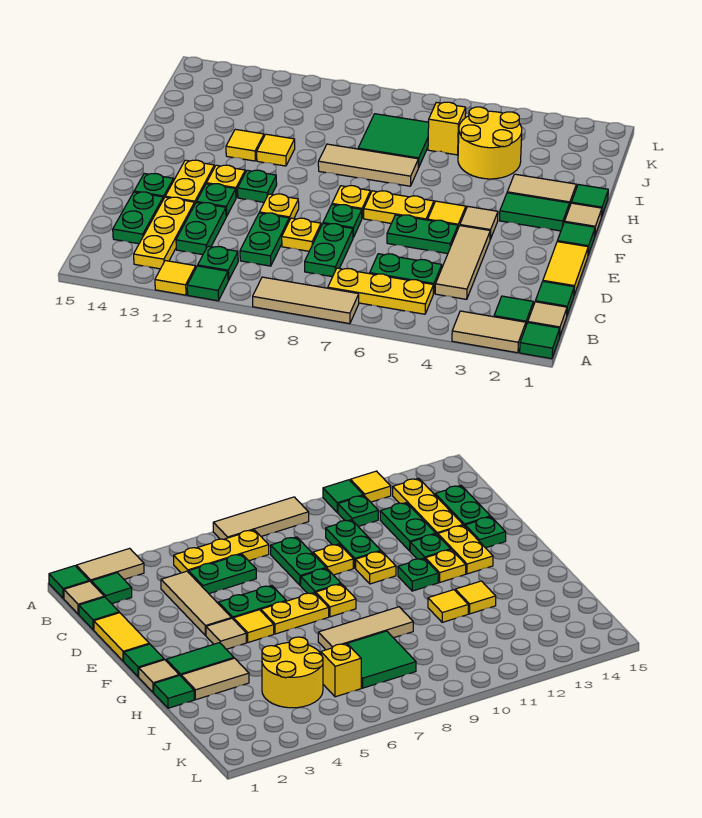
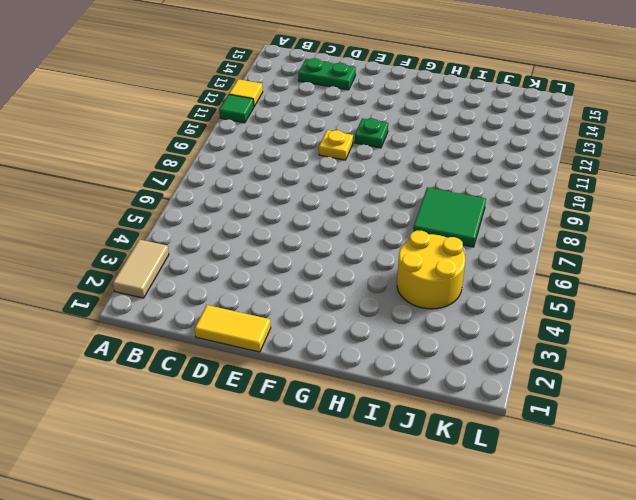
none -> green tile A1 level 1
none -> tan tile A7:A9 level 1
none -> tan tile B1 level 1
none -> green tile B2 level 1

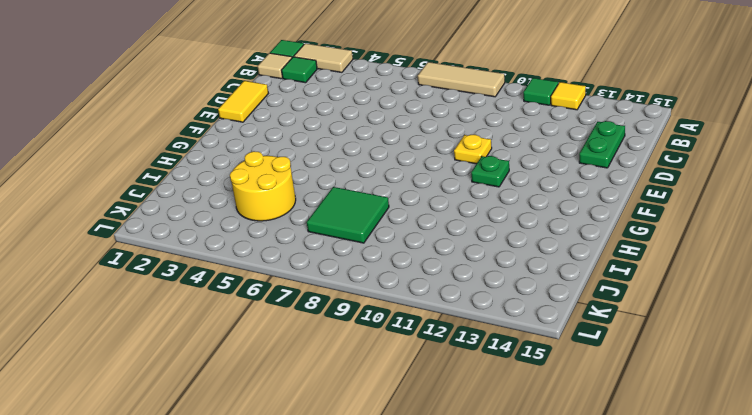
none -> yellow plate B5:B7 level 1
none -> green plate B11 level 1
none -> yellow plate B13:D13 level 1
none -> green tile C1 level 1

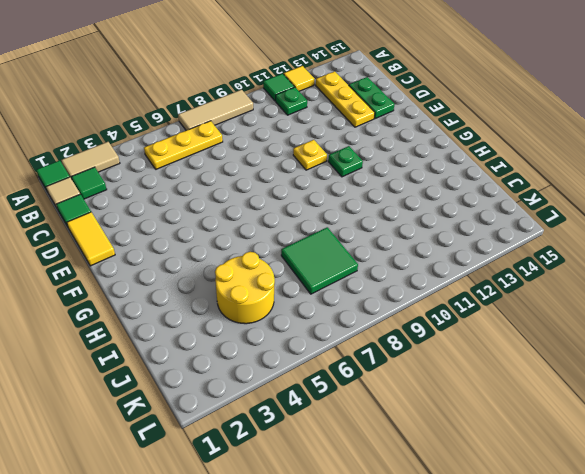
none -> tan tile C4:E4 level 1
none -> green plate C5:C6 level 1
none -> green plate C8:D8 level 1
none -> green plate C10:D10 level 1

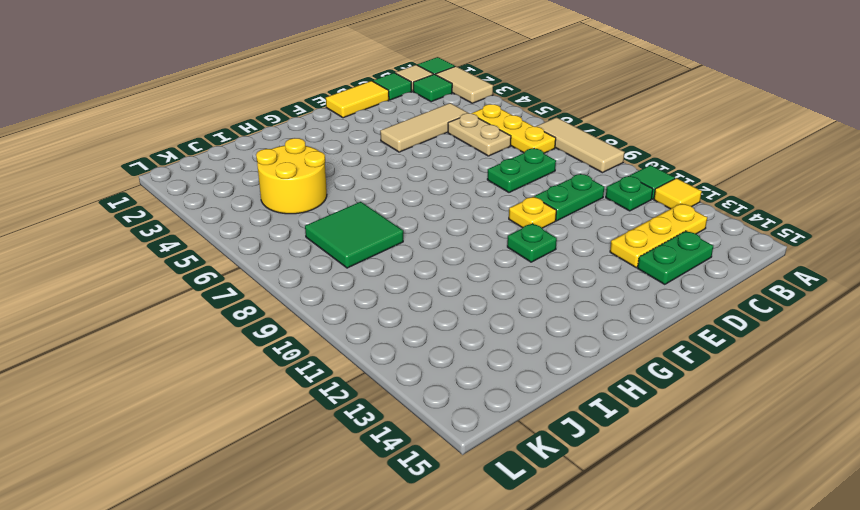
tan plate C5:C6 level 1 -> green plate C5:C6 level 1
none -> green plate C12:D12 level 1
none -> yellow plate D9 level 1
none -> green plate E5:E6 level 1
none -> green plate E8 level 1

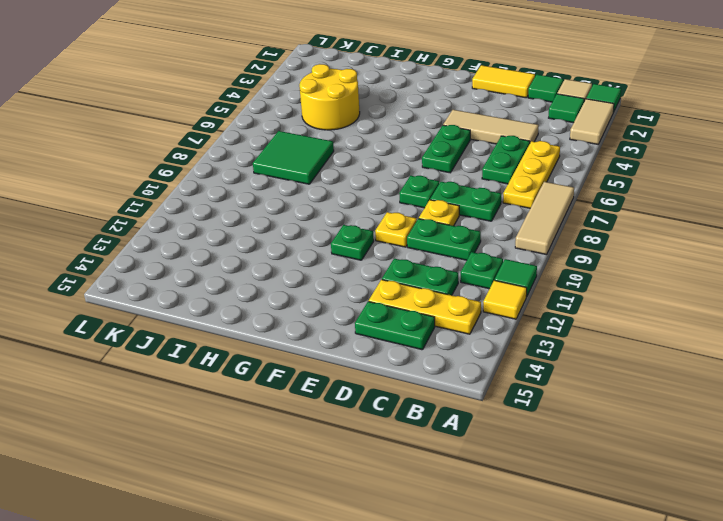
none -> green plate E12 level 1
none -> yellow plate E13:F13 level 1
none -> green plate E14 level 1
none -> green tile F1 level 1

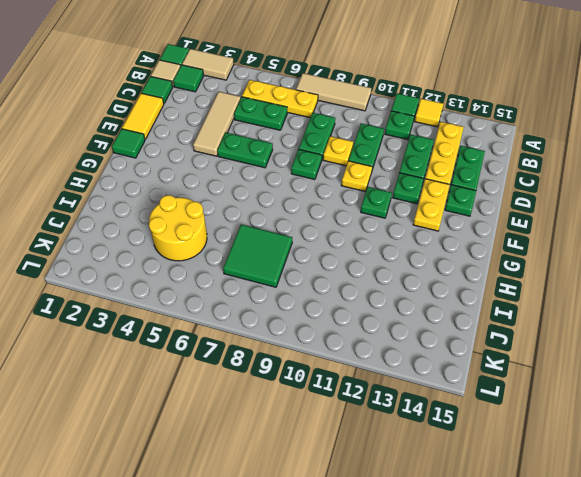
none -> tan tile F4 level 1
none -> yellow tile F5 level 1
none -> yellow plate F6:F7 level 1
none -> yellow plate F8 level 1

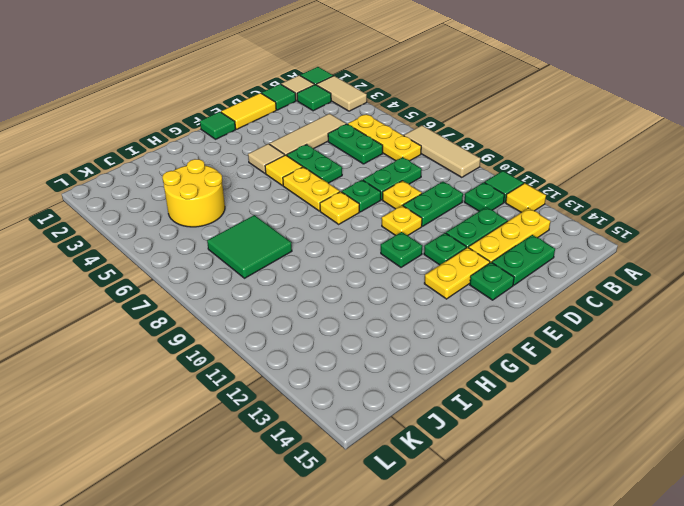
none -> yellow plate F12 level 1
none -> tan tile G1 level 1
none -> green tile G2:G3 level 1
none -> green tile H1 level 1

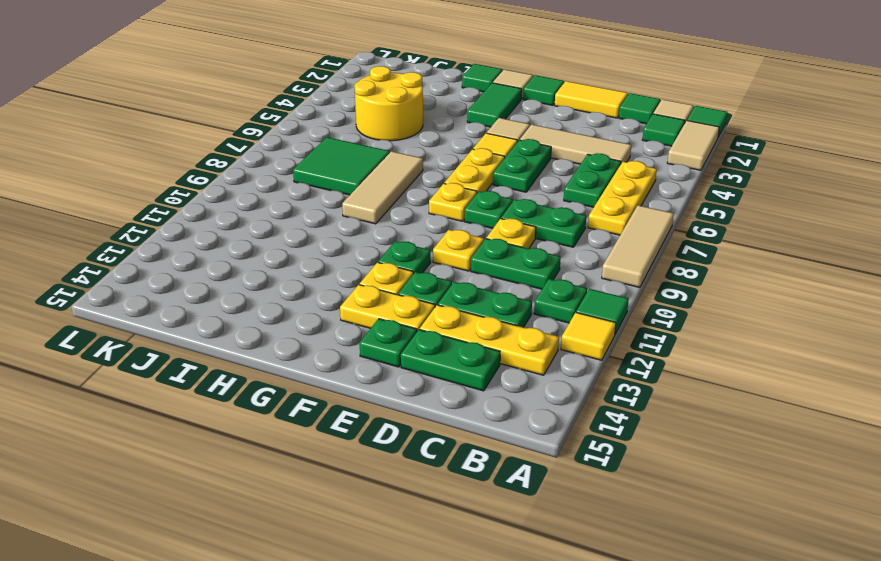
none -> tan tile H2:H3 level 1
none -> yellow tile H11 level 1
none -> yellow tile H12 level 1
none -> yellow brick J6 level 1

